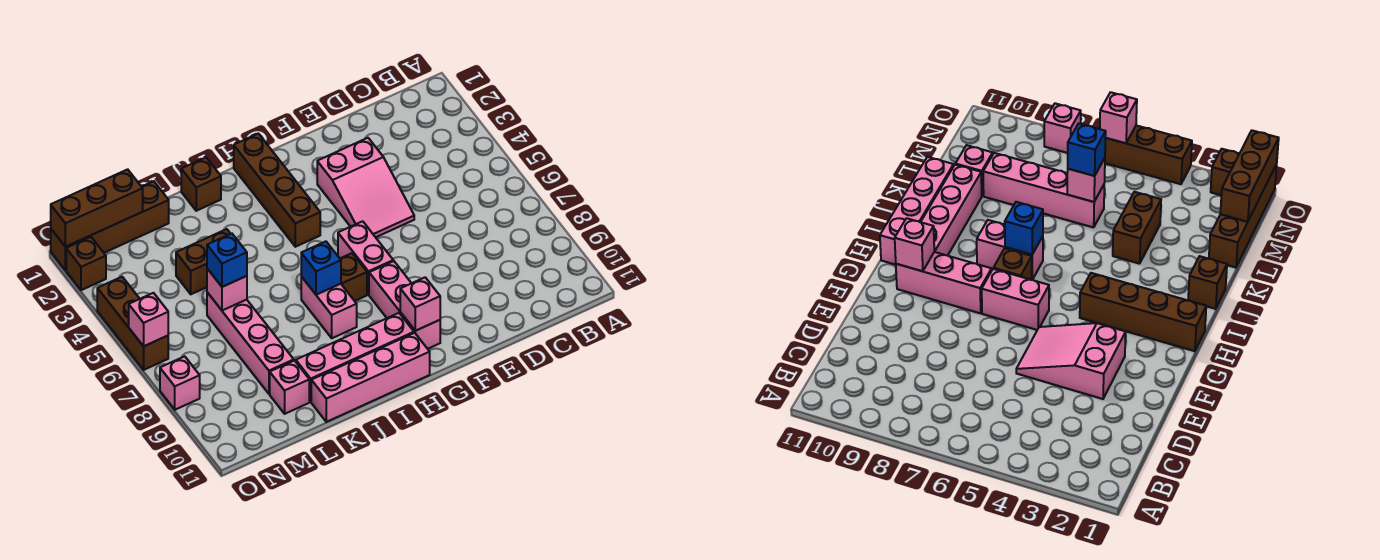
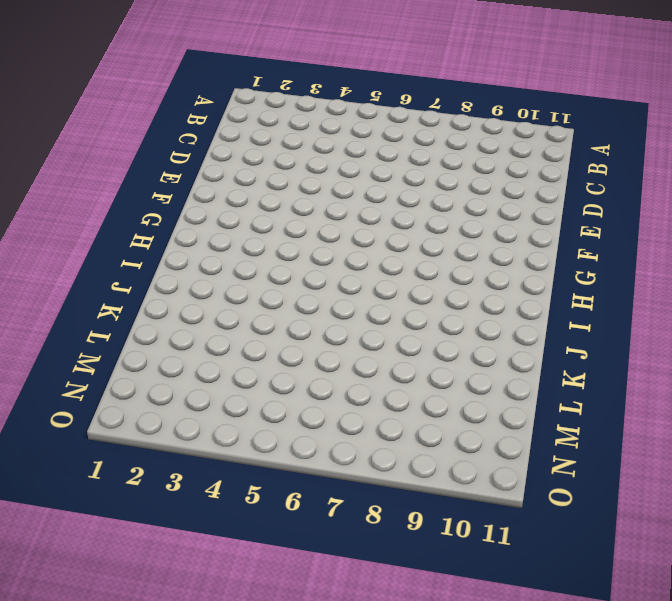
none -> pink slope E3:F5 level 1 top 3
none -> pink brick G6:G7 level 1
none -> pink brick G8:G10 level 1

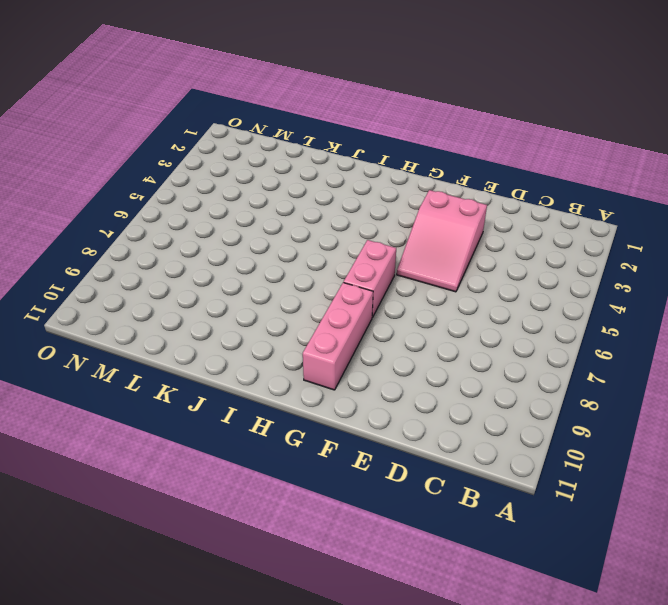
none -> brown brick H1:H4 level 1
none -> brown brick H7 level 1
none -> pink brick H10:K10 level 1

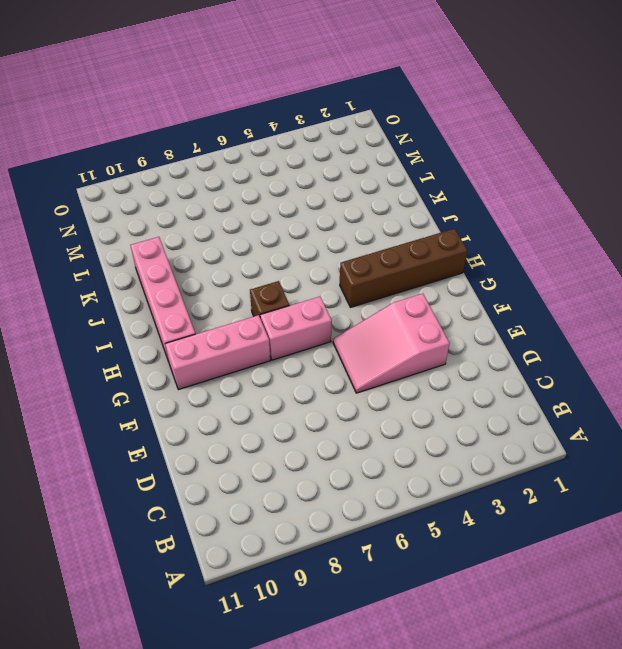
none -> pink brick H11:K11 level 1
none -> pink brick I7:I8 level 1
none -> brown brick J1 level 1

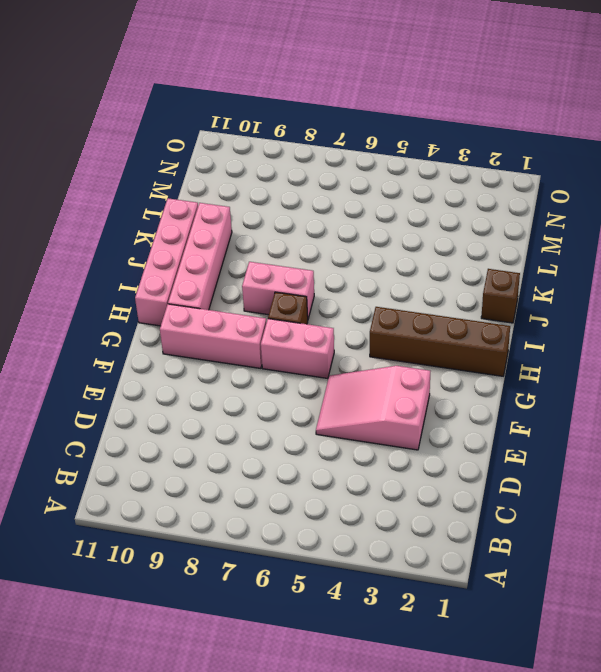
none -> brown brick K4:L4 level 1
none -> brown brick L1:O1 level 1
none -> pink brick L6:L9 level 1

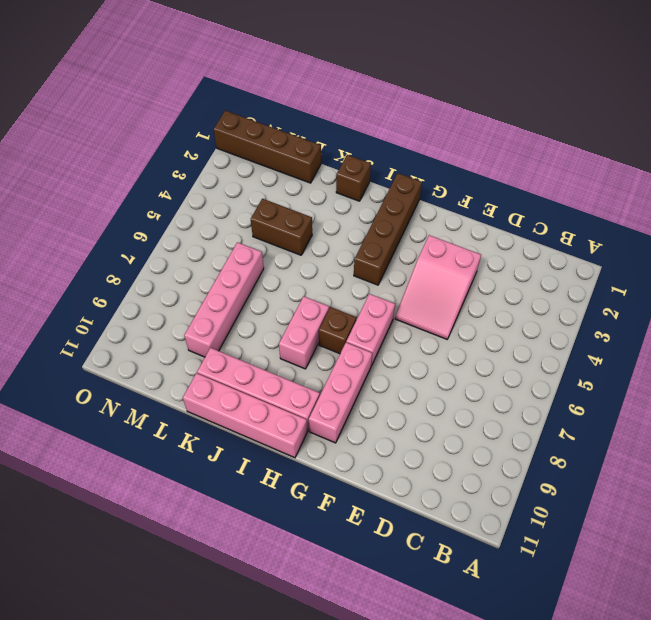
none -> pink brick L10 level 1
none -> brown brick O2 level 1
none -> brown brick O4:O6 level 1

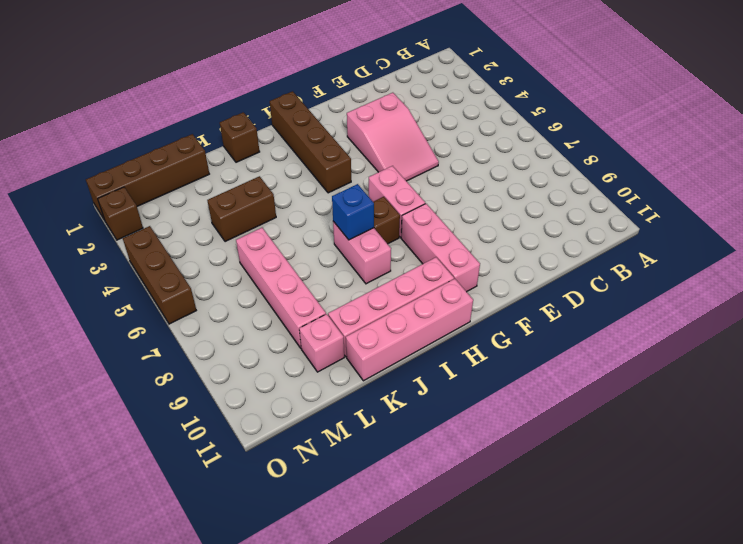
none -> pink brick O8 level 1
none -> pink brick G10 level 2
none -> pink brick L6 level 2

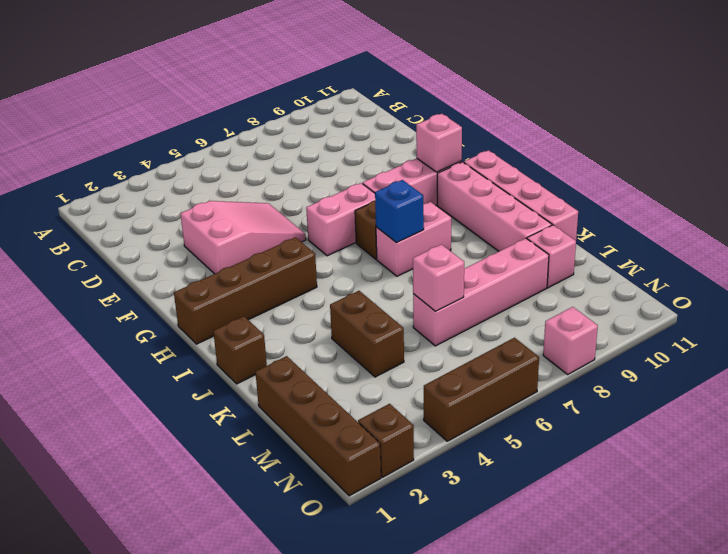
none -> brown brick M1:O1 level 2
none -> pink brick O6 level 2
none -> blue brick L6 level 3

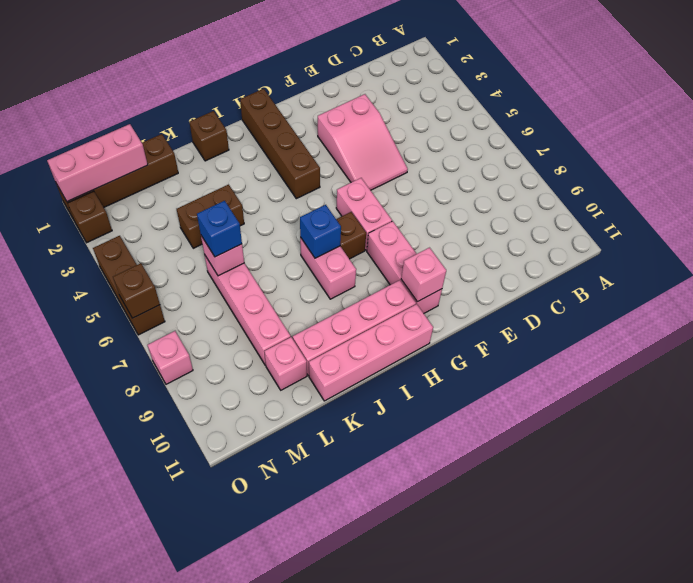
pink brick M1:O1 level 2 -> brown brick M1:O1 level 2
brown brick O6 level 2 -> pink brick O6 level 2

